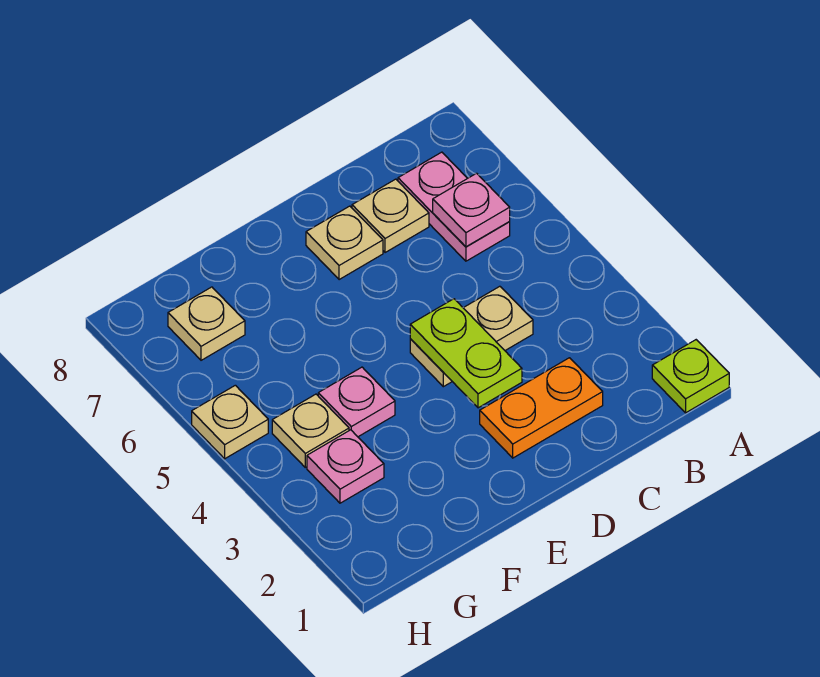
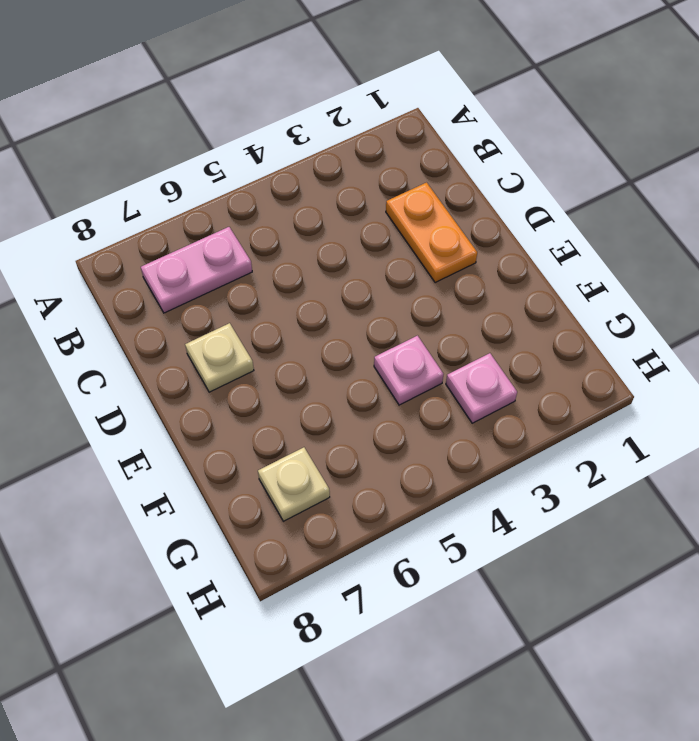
none -> lime plate A1 level 1
none -> tan plate C4:D4 level 1
none -> tan plate C7 level 1

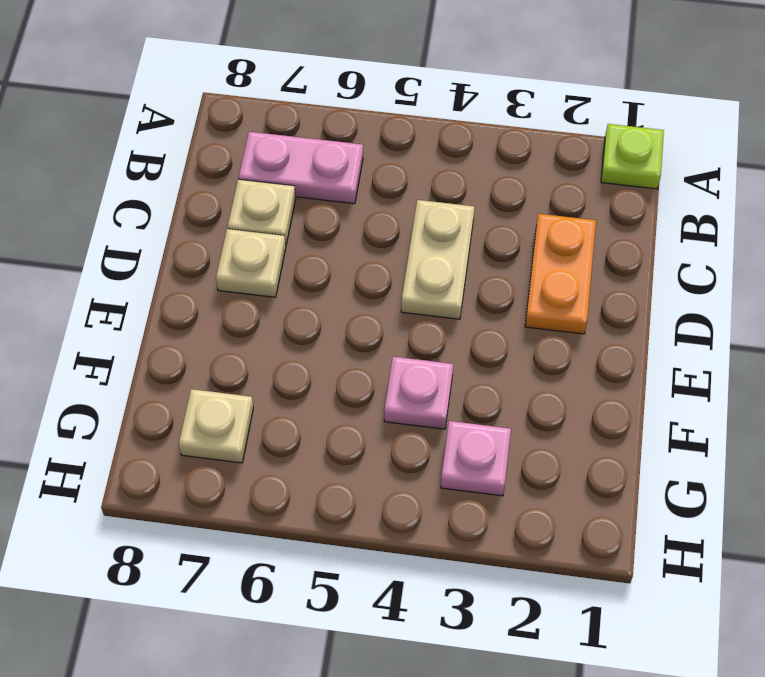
none -> tan plate G4 level 1
none -> tan plate H5 level 1
none -> pink plate B6 level 2

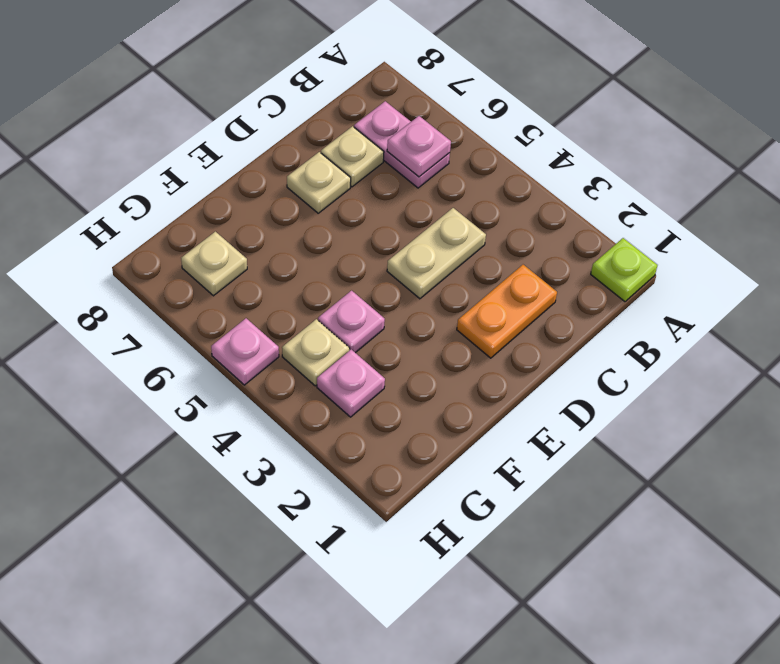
pink plate H5 level 1 -> tan plate H5 level 1
none -> lime plate D3:D4 level 2

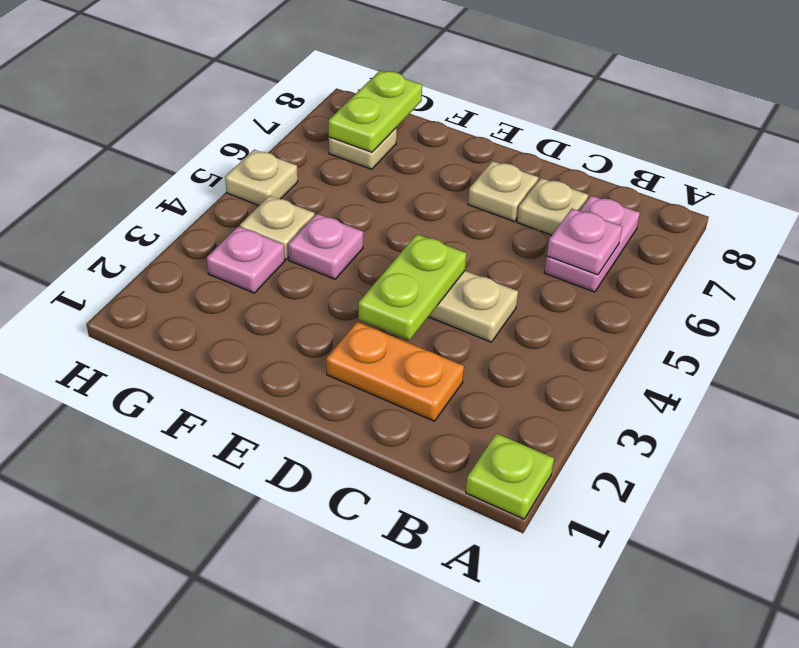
lime plate G7:G8 level 2 -> none

